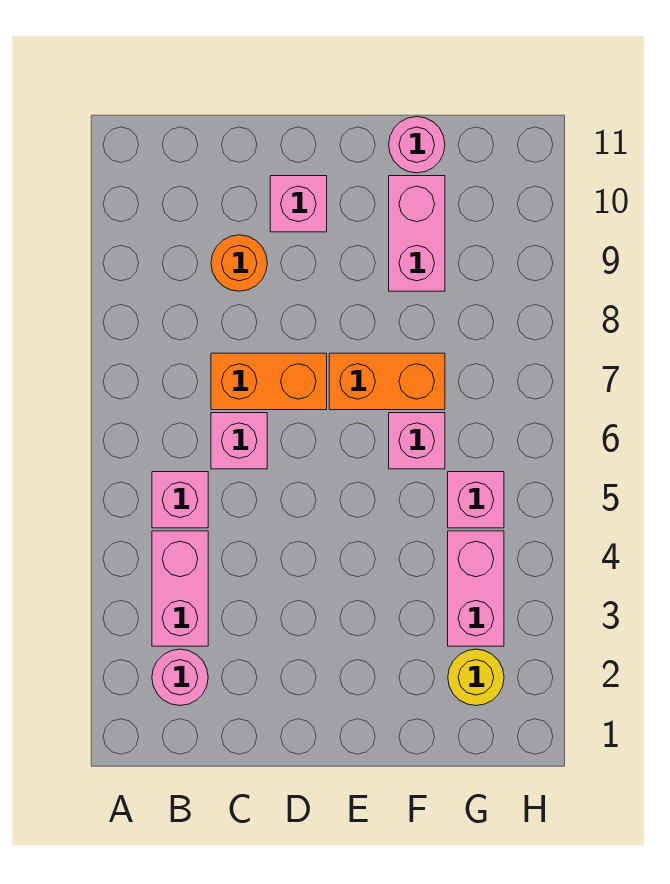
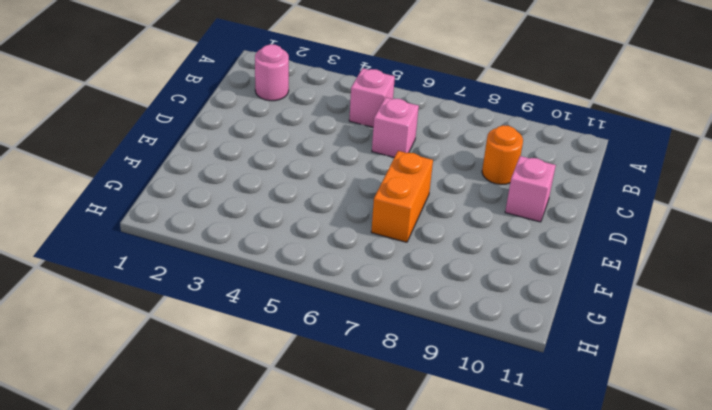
none -> pink brick B3:B4 level 1
none -> orange brick C7:D7 level 1
none -> pink brick F6 level 1

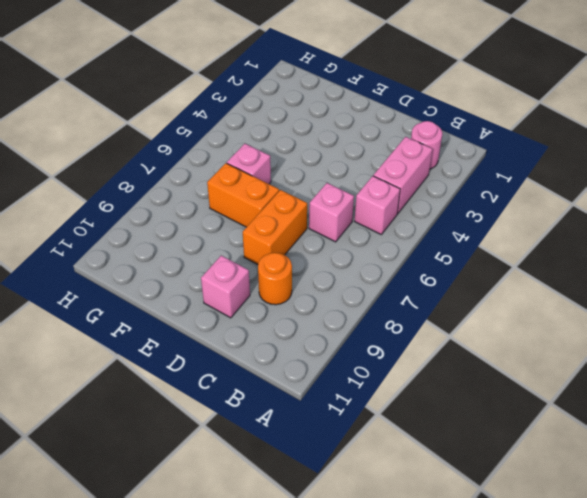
orange brick D7:D8 level 1 -> orange brick C7:D7 level 1
none -> pink brick F9:F10 level 1
none -> pink round brick F11 level 1
none -> yellow round brick G2 level 1

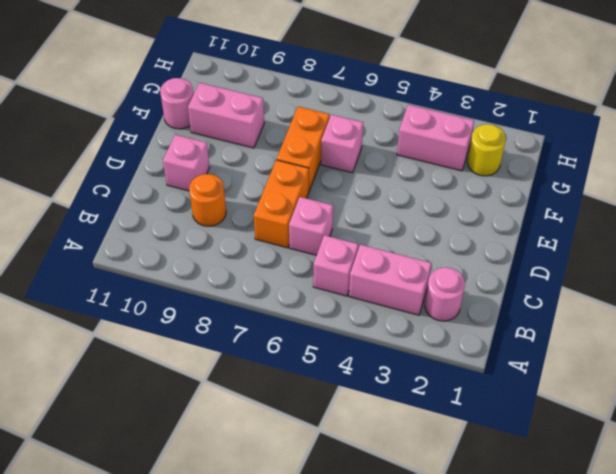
none -> pink brick G5 level 1

